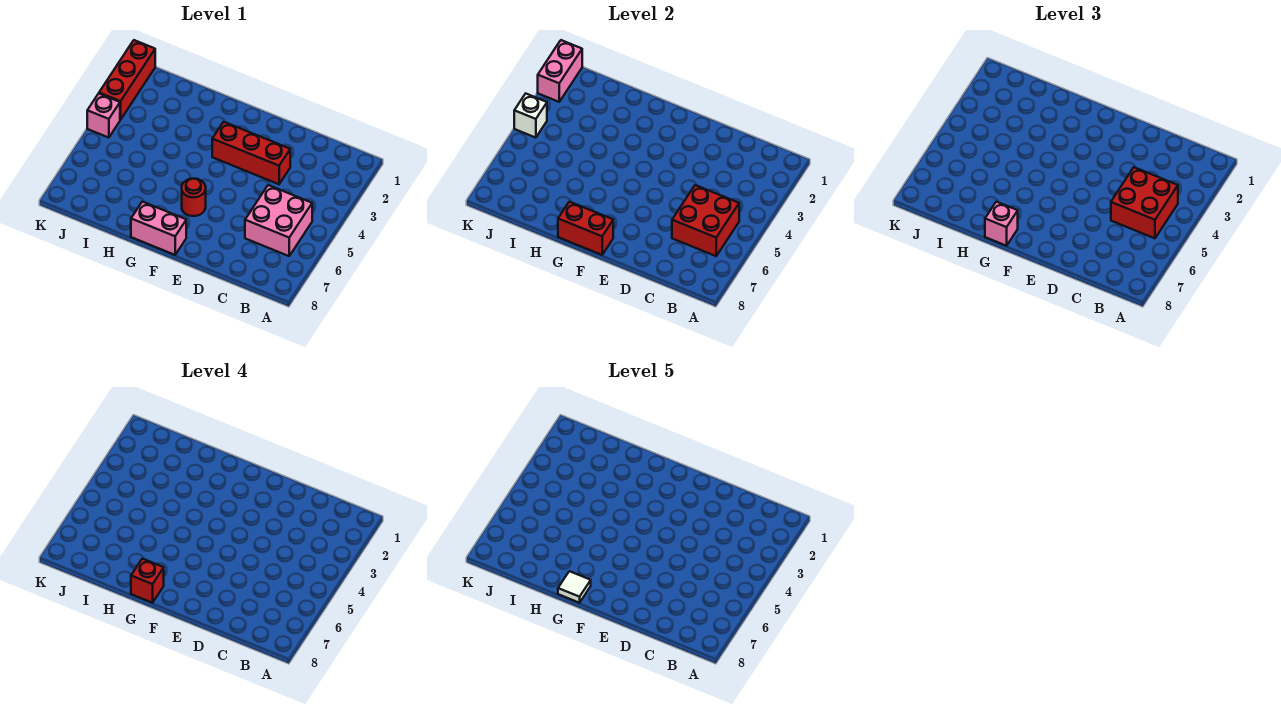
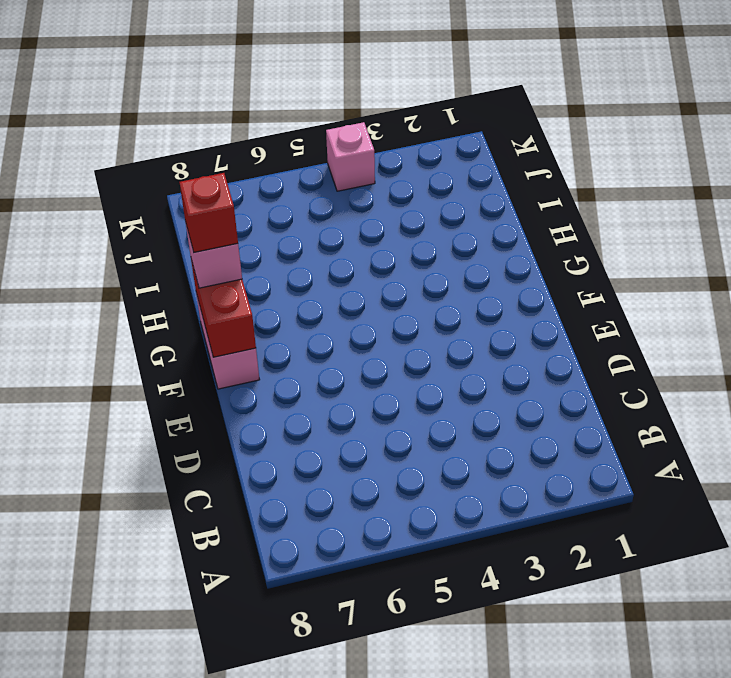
none -> pink brick B5:C6 level 1
none -> red brick D3:F3 level 1
none -> red round brick F6 level 1

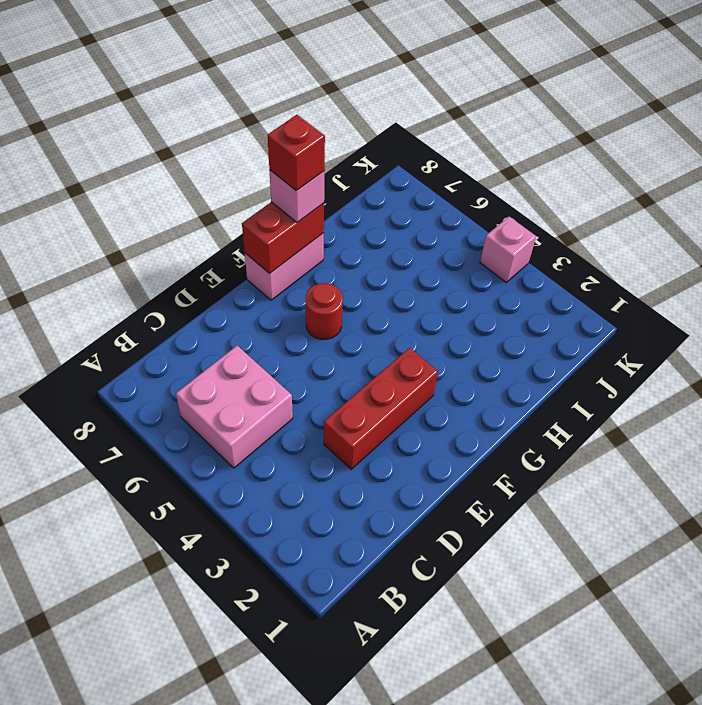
none -> red brick K1:K3 level 1
none -> red brick B5:C6 level 2
none -> pink brick K1:K2 level 2

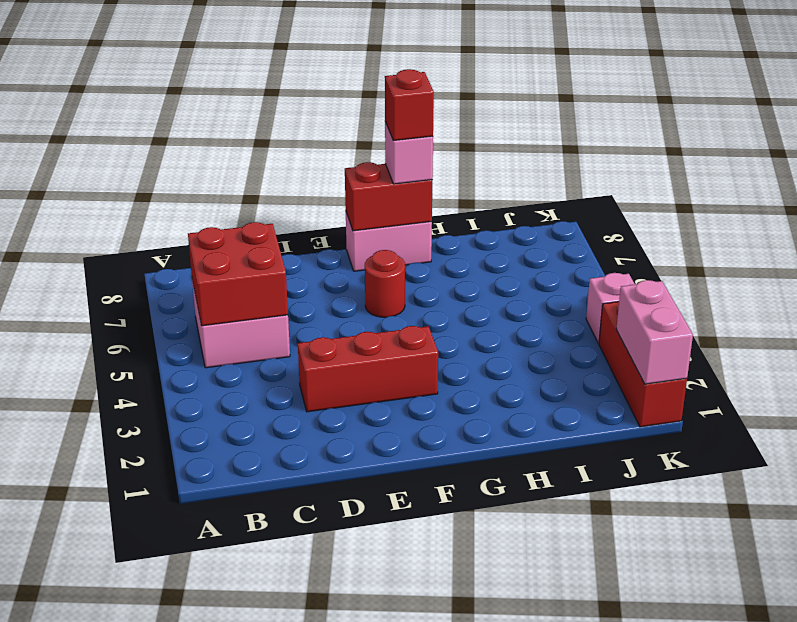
none -> white brick K4 level 2
none -> red brick B4:C5 level 3
none -> white tile G8 level 5

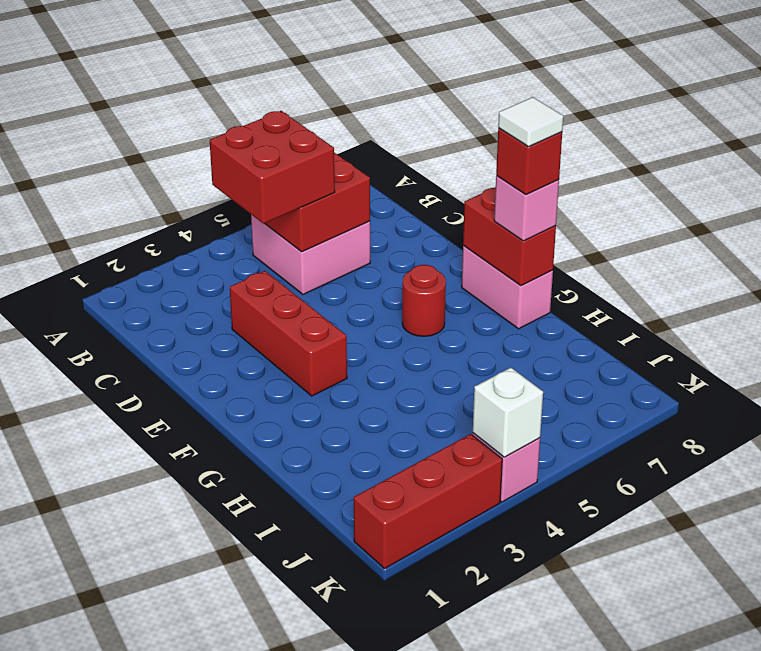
none -> pink brick K1:K2 level 2

